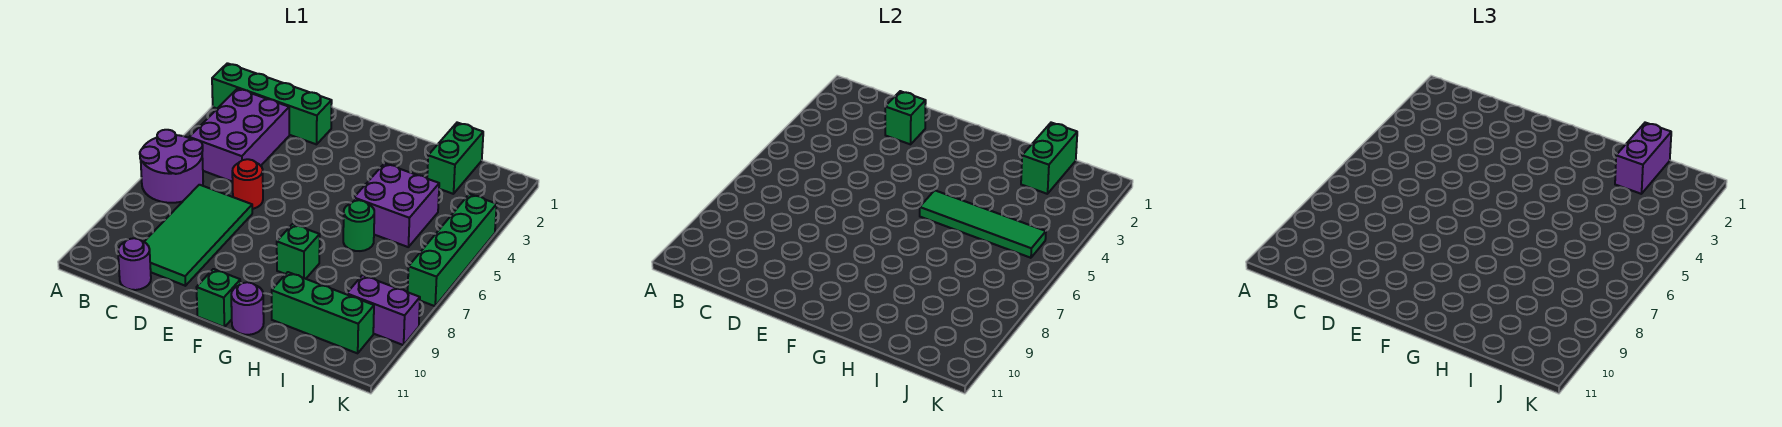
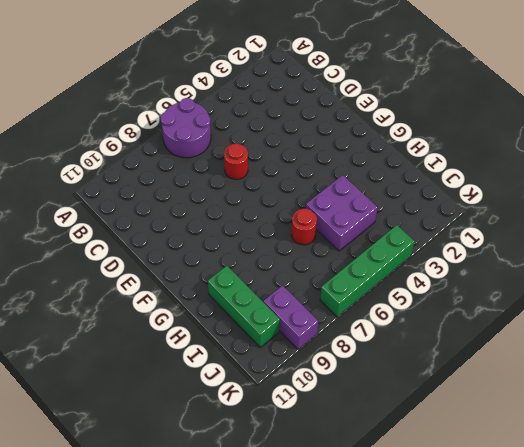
red round brick H6 level 1 -> green round brick H6 level 1
none -> green brick A2:D2 level 1
none -> purple brick B3:C5 level 1
none -> green tile C7:D10 level 1

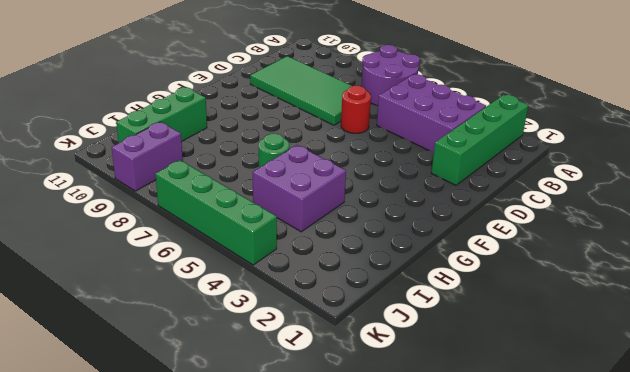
none -> purple round brick C11 level 1
none -> green brick F11 level 1
none -> green brick G8 level 1

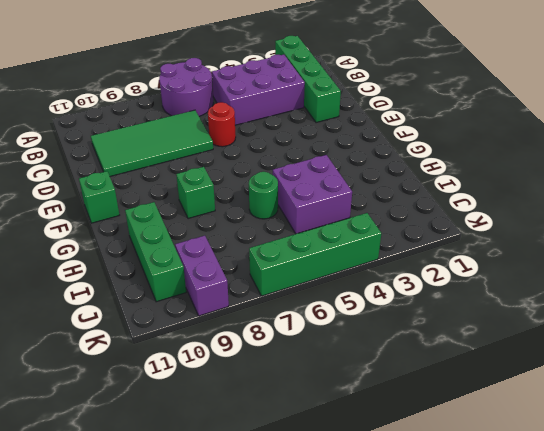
none -> purple round brick C11 level 1
none -> purple round brick G11 level 1
none -> green brick I1:I2 level 1

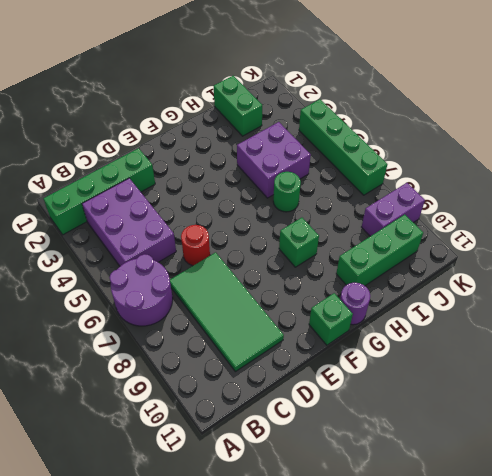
none -> purple round brick C11 level 1
none -> green brick D2 level 2
none -> green tile G5:J5 level 2

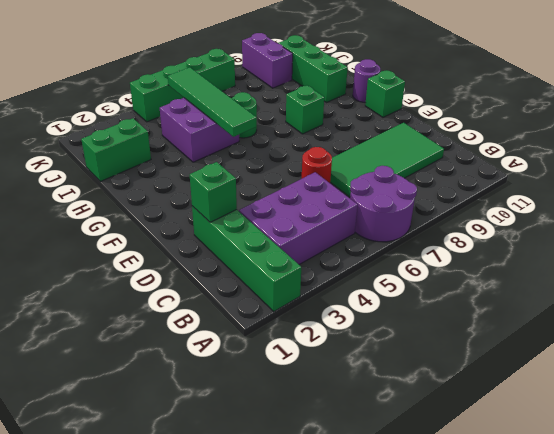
none -> purple round brick C11 level 1
none -> green brick I1:I2 level 2
none -> purple brick I1:I2 level 3

